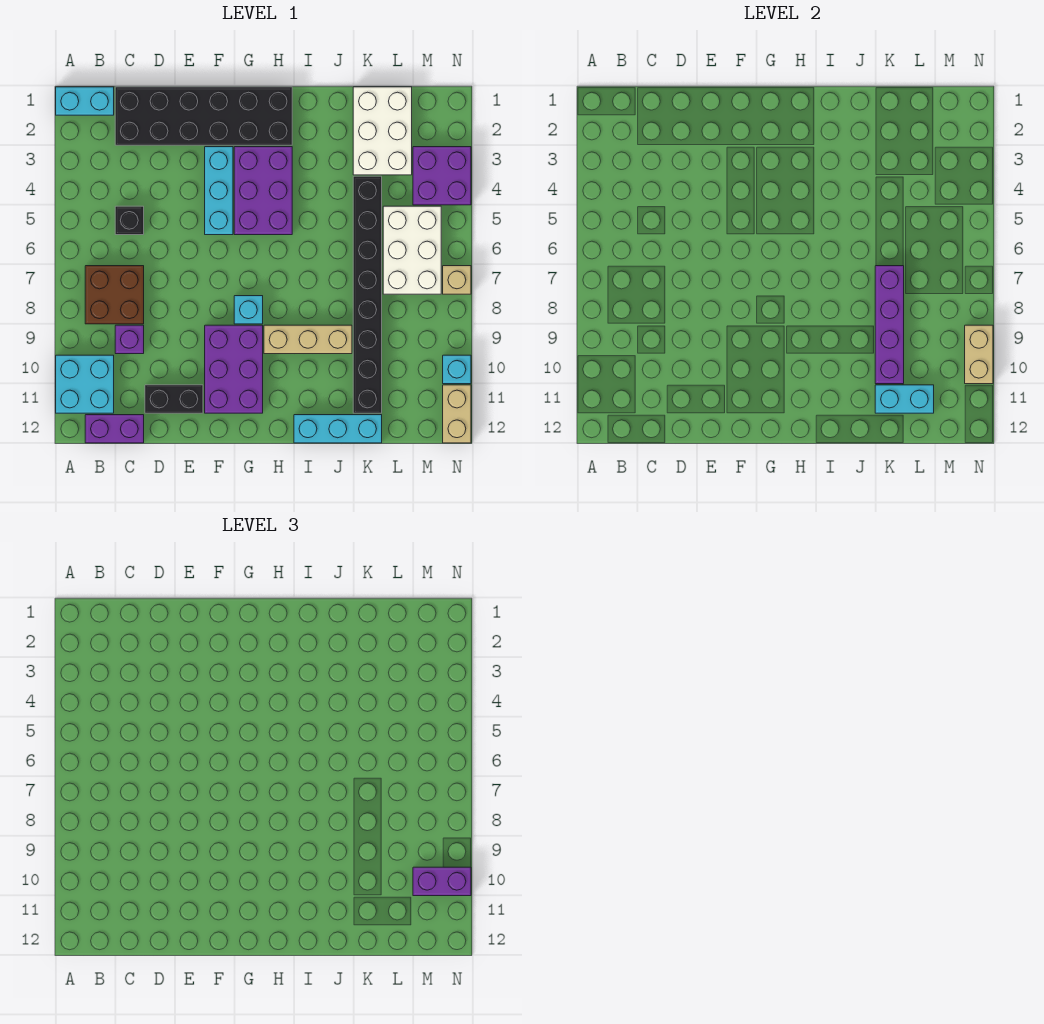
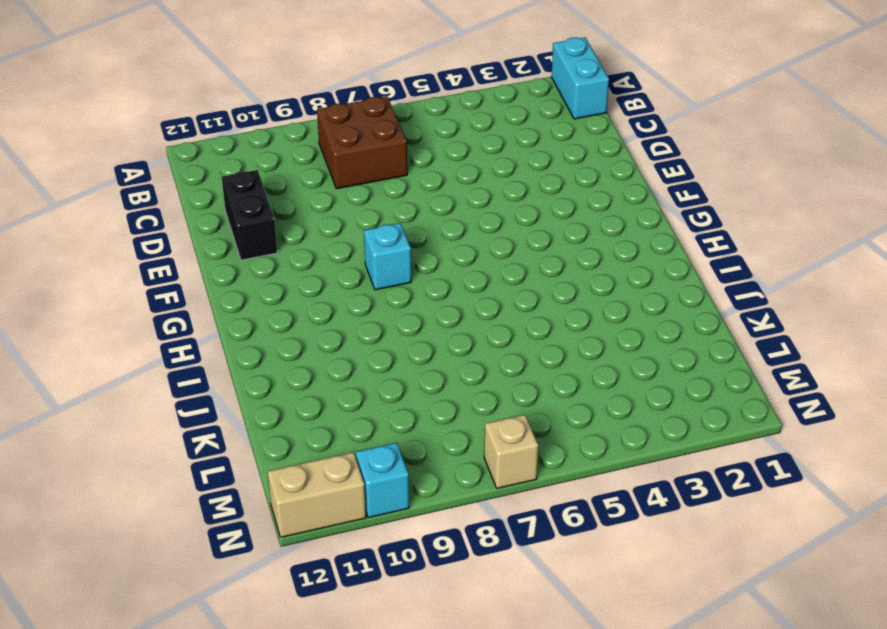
none -> cyan brick A10:B11 level 1
none -> purple brick B12:C12 level 1
none -> black brick C1:H2 level 1

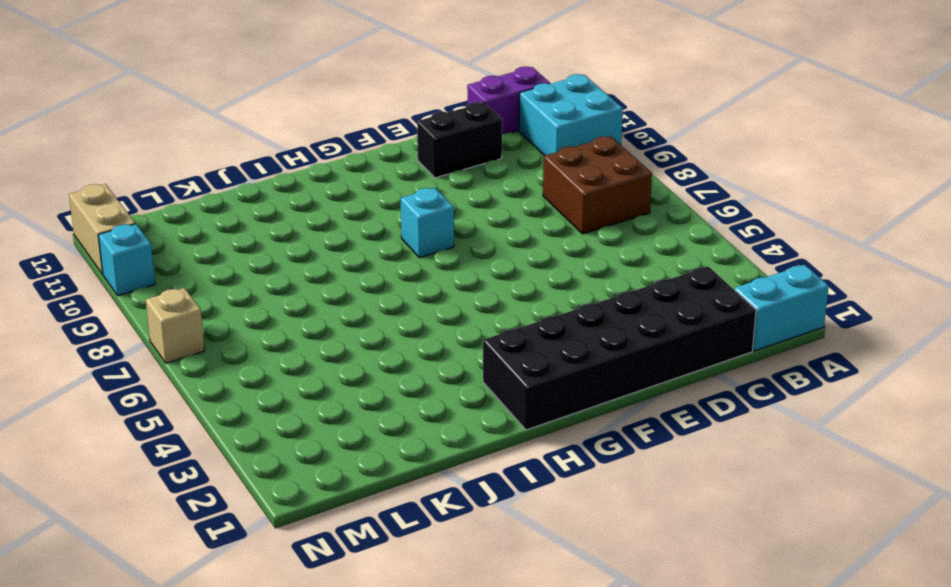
none -> black brick C5 level 1
none -> purple brick C9 level 1
none -> cyan brick F3:F5 level 1

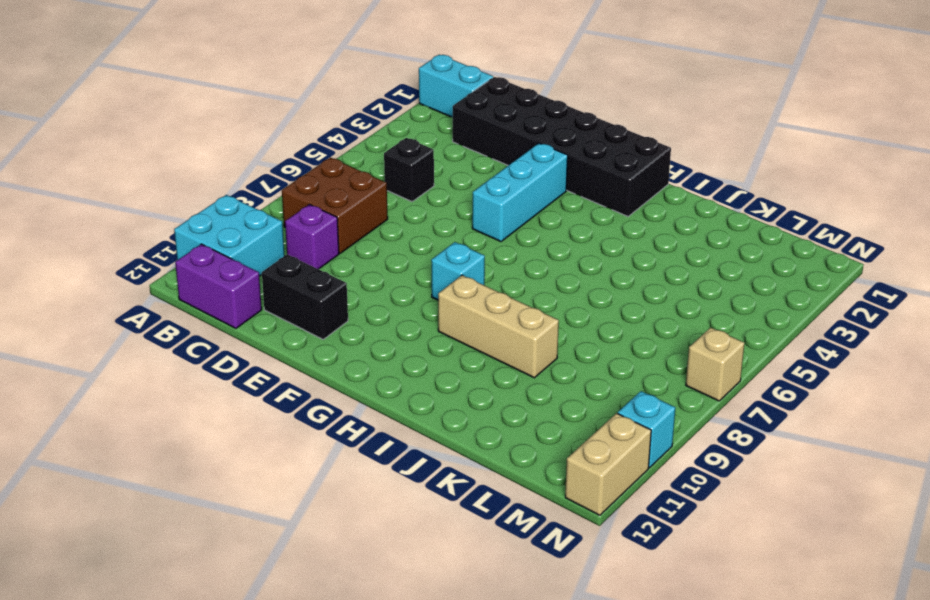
none -> purple brick F9:G11 level 1
none -> purple brick G3:H5 level 1
none -> cyan brick I12:K12 level 1

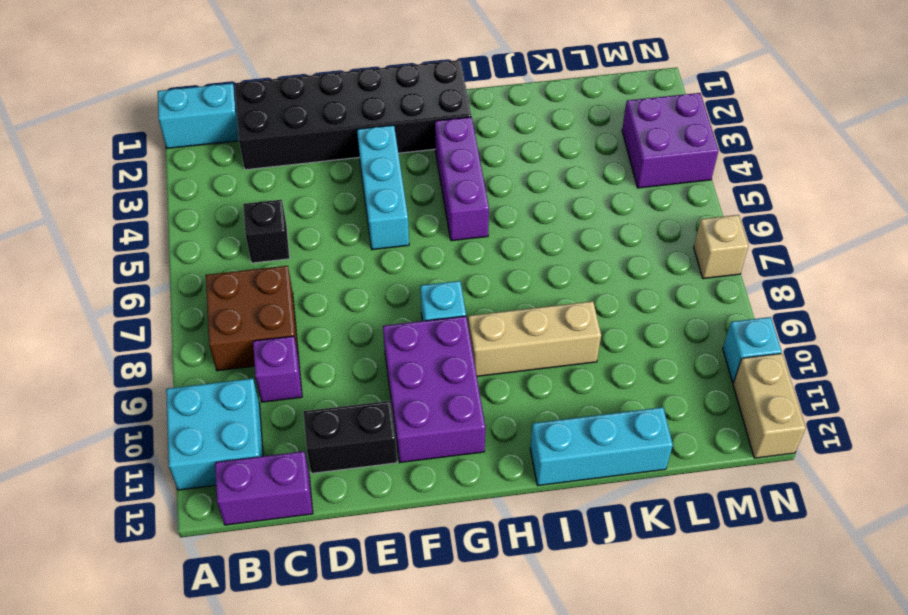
purple brick H3:H5 level 1 -> purple brick G3:H5 level 1
none -> white brick K1:L3 level 1
none -> black brick K4:K11 level 1
none -> white brick L5:M7 level 1

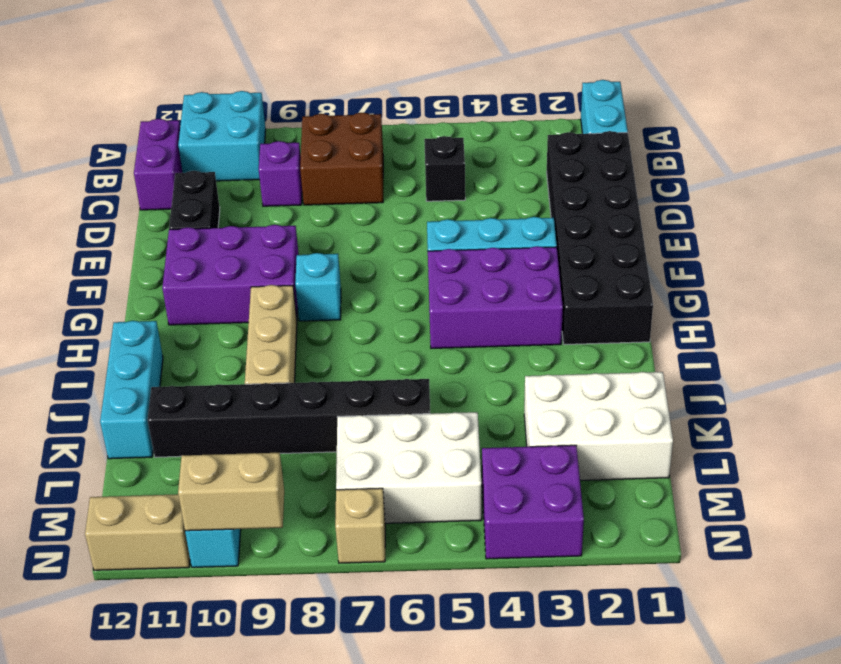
black brick K6:K11 level 1 -> black brick K4:K11 level 1
none -> purple brick K7:K10 level 2
none -> cyan brick K11:L11 level 2
none -> purple brick M10:N10 level 3

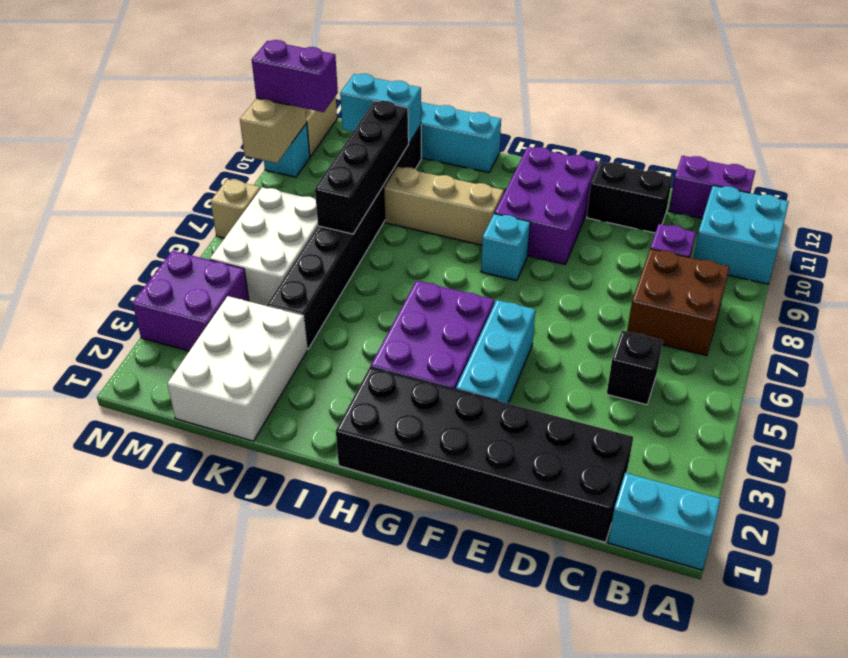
black brick K7:K10 level 2 -> purple brick K7:K10 level 2

